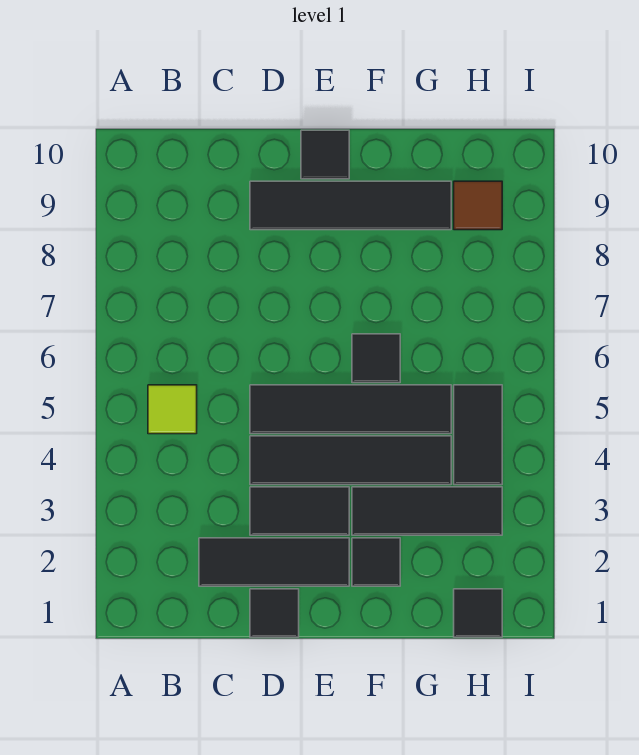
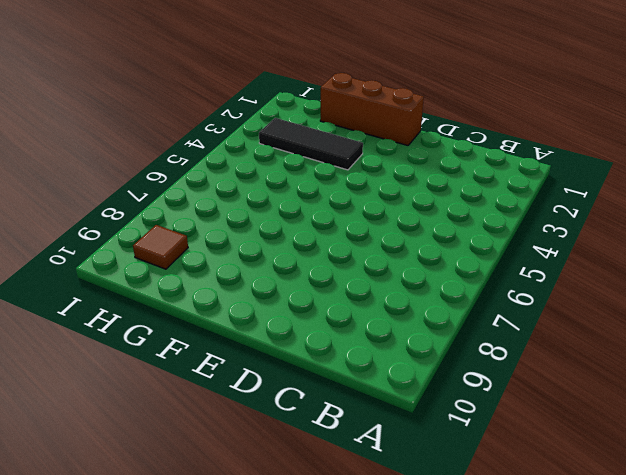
brown brick E1:G1 level 1 -> none
none -> lime tile B5 level 1
none -> black tile C2:E2 level 1
none -> black tile D1 level 1

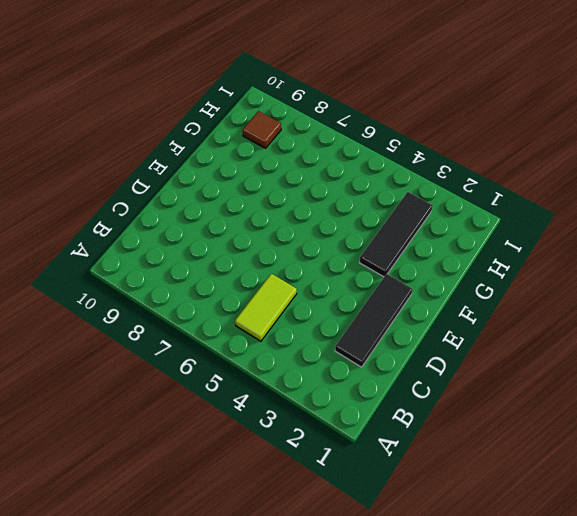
lime tile B5:C5 level 1 -> lime tile B5 level 1
none -> black tile D1 level 1
none -> black tile D3:E3 level 1
none -> black tile D4:G4 level 1

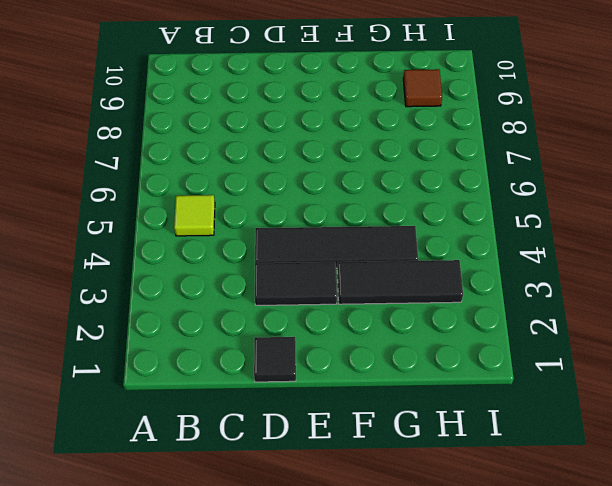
none -> black tile C2:E2 level 1
none -> black tile D5:G5 level 1
none -> black tile D9:G9 level 1

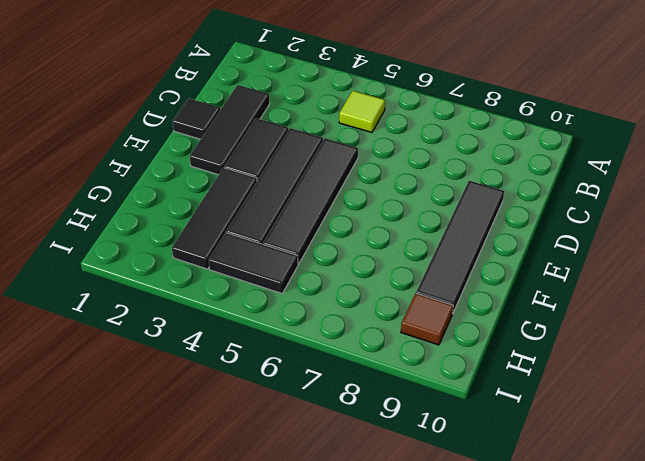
none -> black tile E10 level 1
none -> black tile F2 level 1
none -> black tile F6 level 1

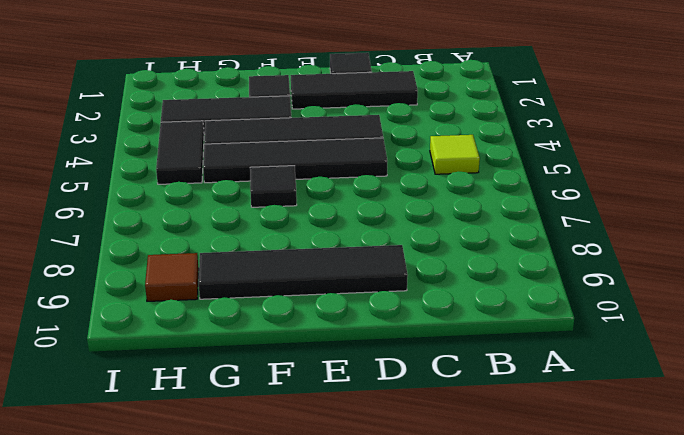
none -> black tile D3:E3 level 1
none -> black tile E10 level 1
none -> black tile H1 level 1

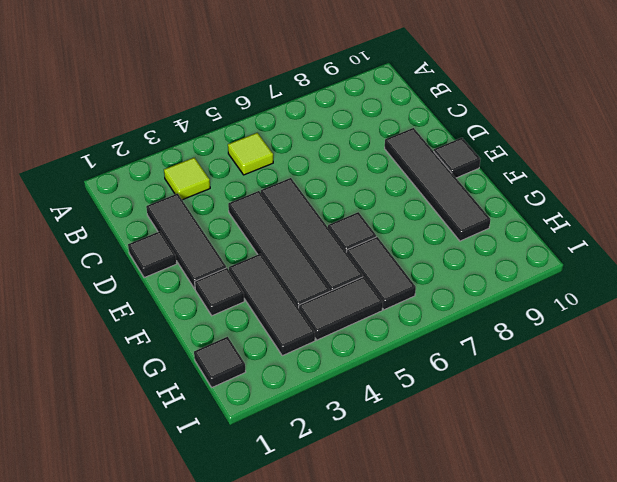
lime tile B3 level 1 -> none
black tile G6:H6 level 1 -> black tile D3:E3 level 1
none -> brown tile H9 level 1

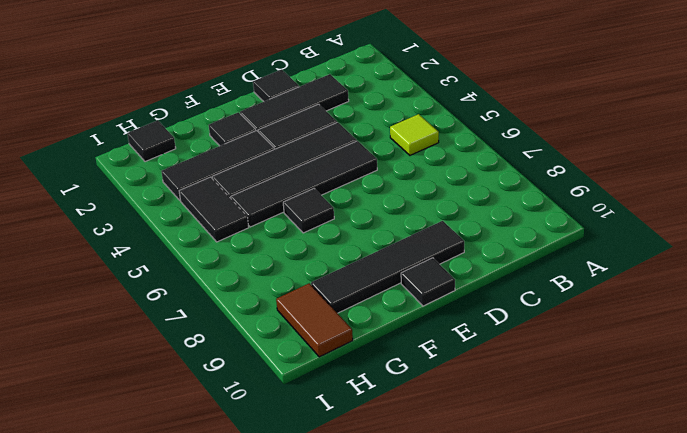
brown tile H9:H10 level 1 -> brown tile H9 level 1

